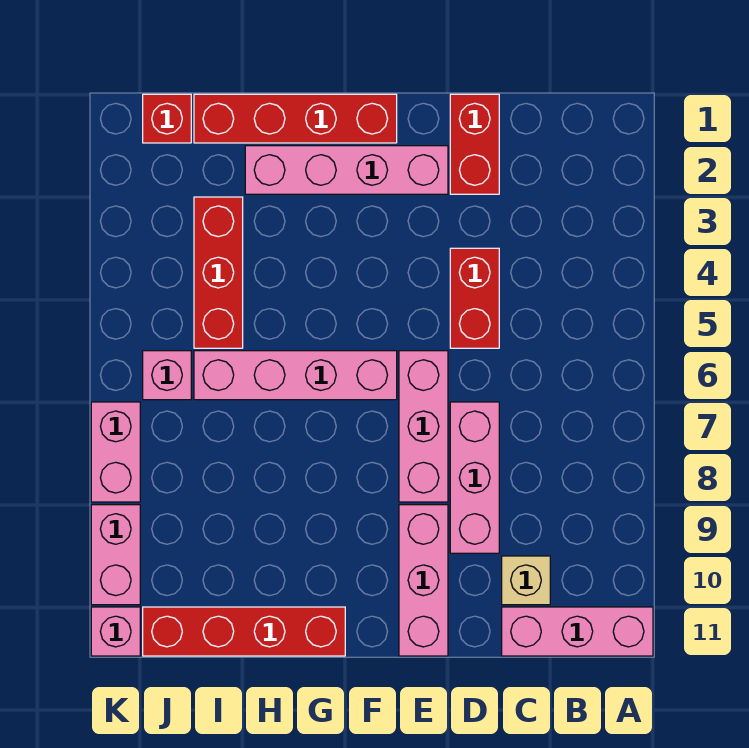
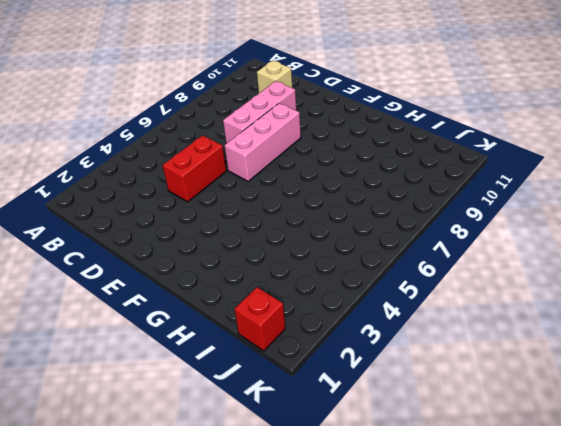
none -> pink brick A11:C11 level 1
none -> red brick D1:D2 level 1
none -> pink brick E2:H2 level 1

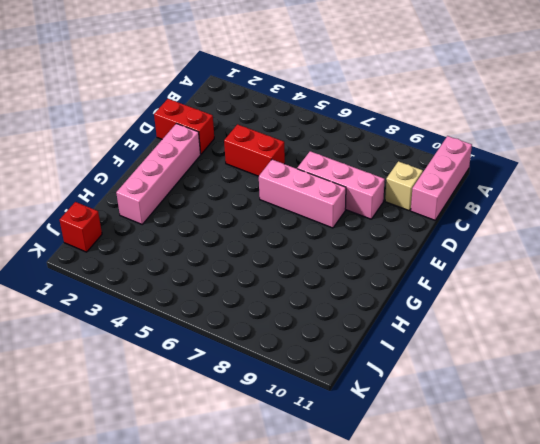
none -> pink brick E9:E11 level 1
none -> red brick F1:I1 level 1
none -> pink brick F6:I6 level 1

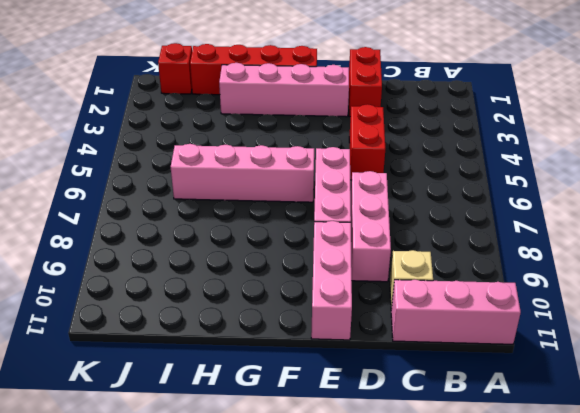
none -> red brick G11:J11 level 1
none -> red brick I3:I5 level 1
none -> pink brick J6 level 1

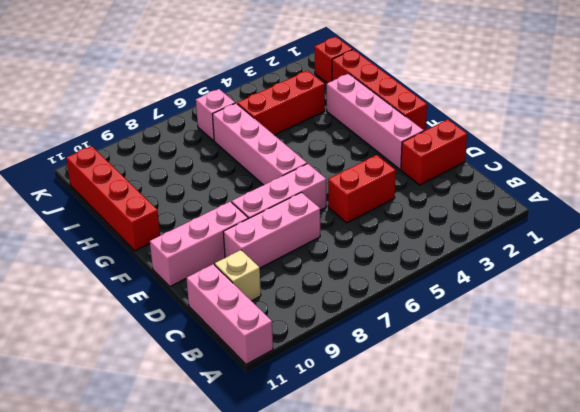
none -> pink brick K7:K8 level 1
none -> pink brick K9:K10 level 1
none -> pink brick K11 level 1

